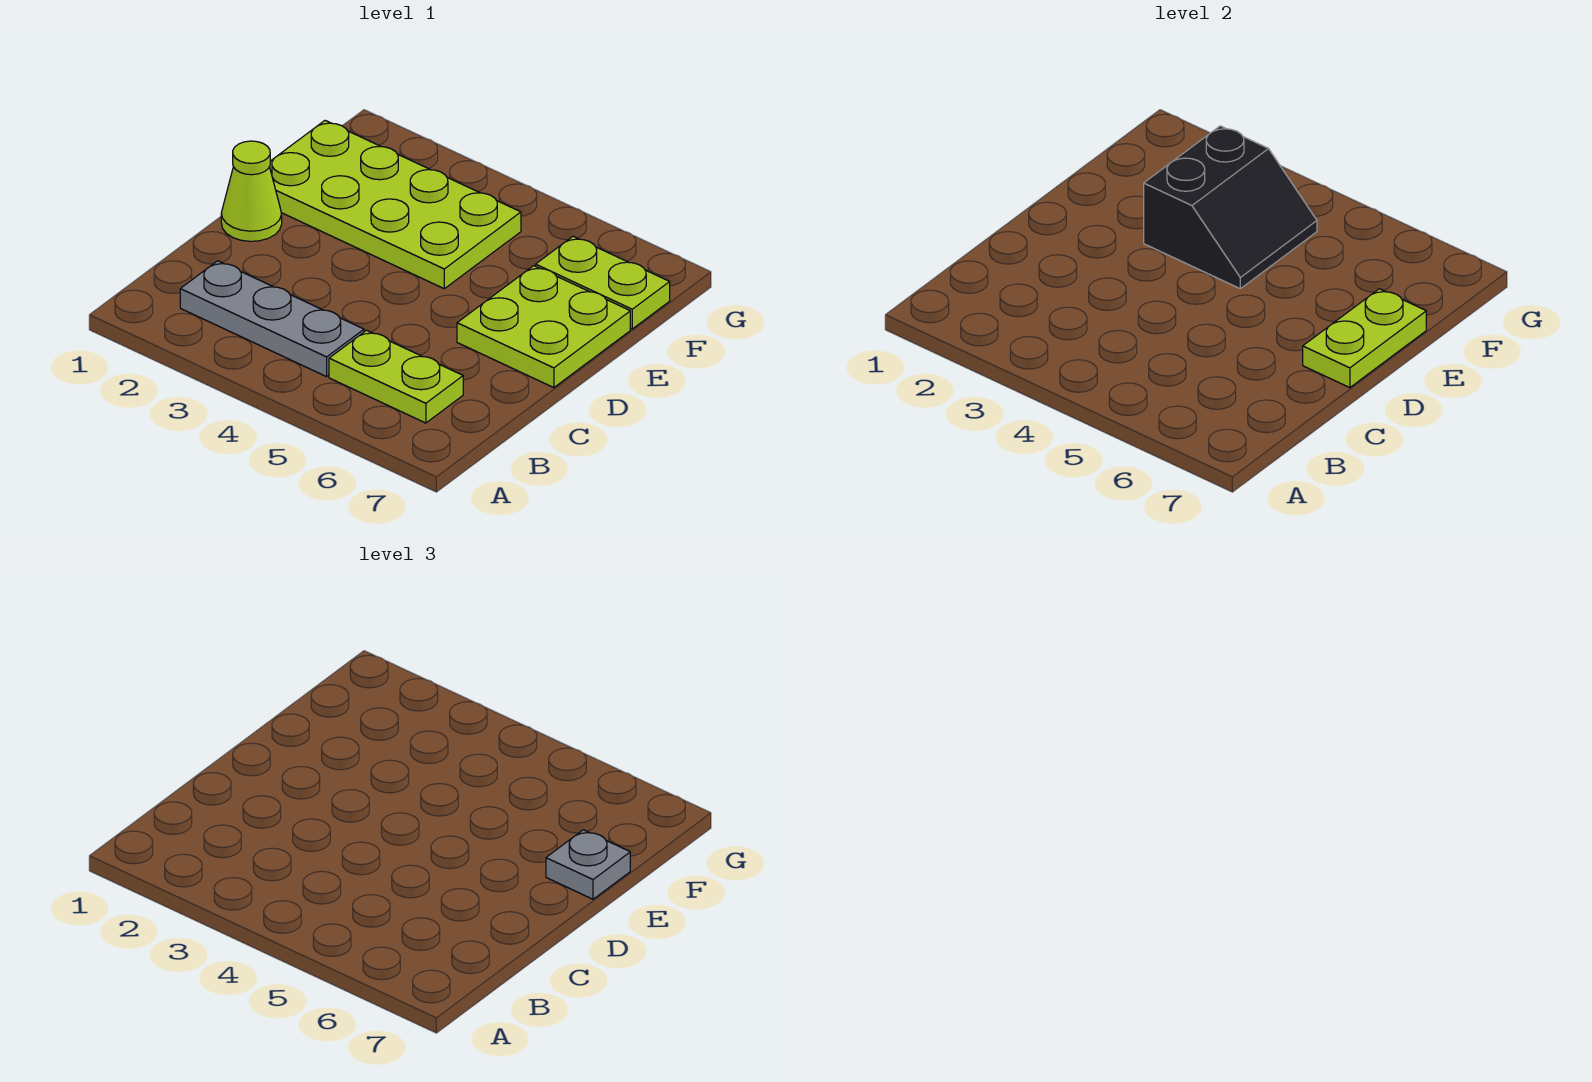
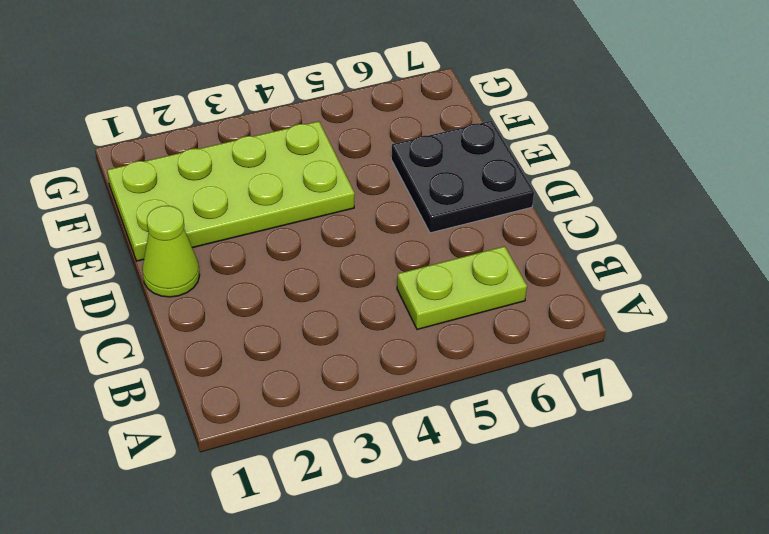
black plate D6:E7 level 1 -> lime plate D6:E7 level 1
none -> grey plate B2:B4 level 1
none -> lime plate F6:F7 level 1

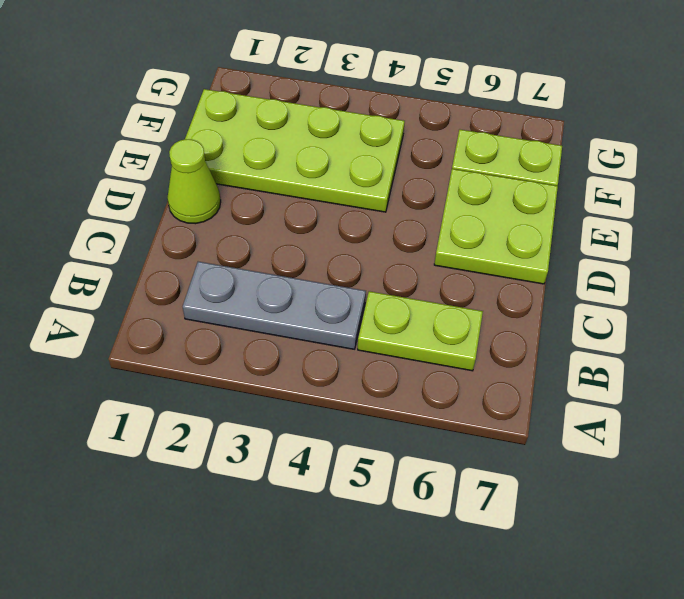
none -> lime plate D7:E7 level 2
none -> black slope E3:F4 level 2 top 3

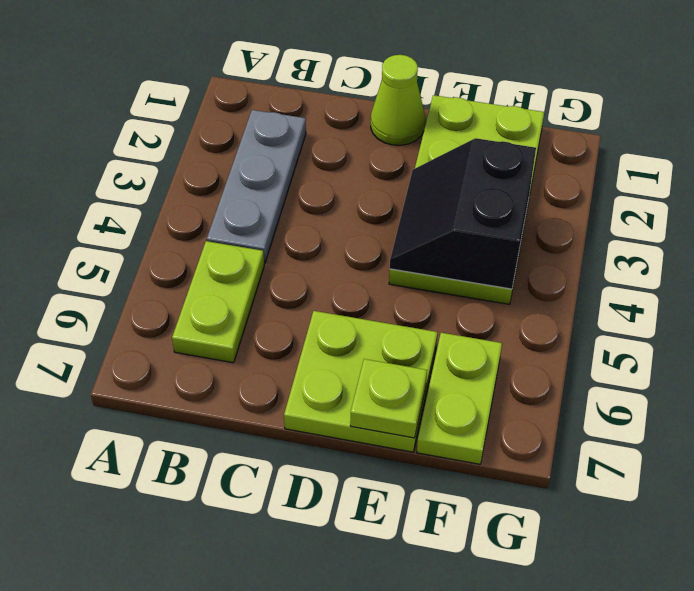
black slope E3:F4 level 2 top F -> black slope E3:F4 level 2 top 3
lime plate E7 level 2 -> lime plate D7:E7 level 2
none -> grey plate E7 level 3

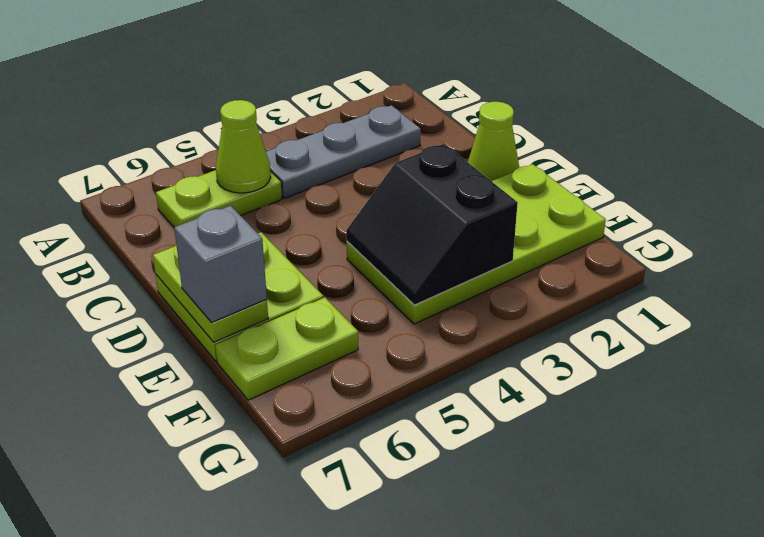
lime cone B5 level 2 -> none
grey brick E7 level 3 -> grey plate E7 level 3

